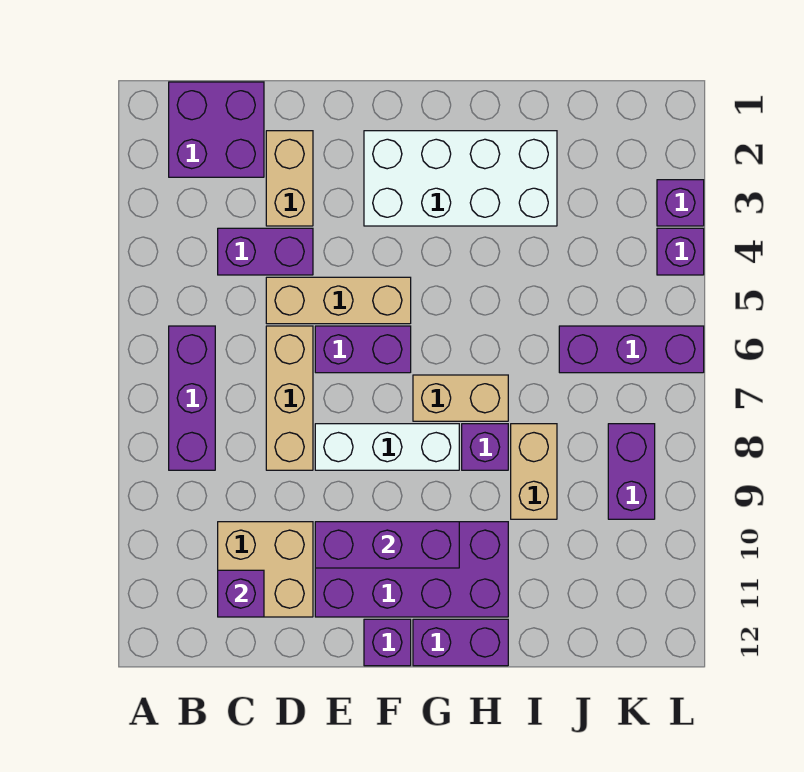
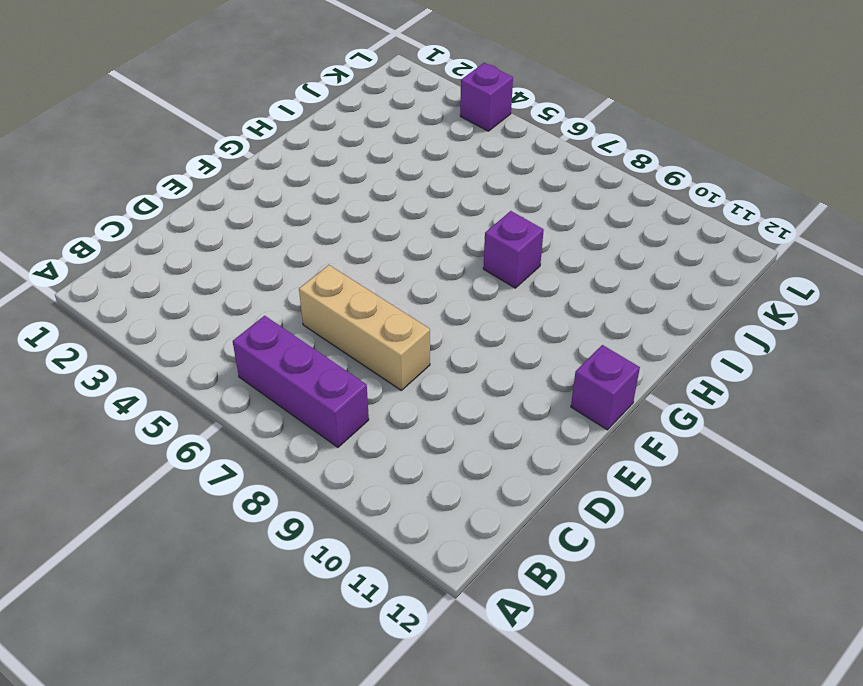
none -> purple brick B1:C2 level 1
none -> purple brick C4:D4 level 1
none -> tan brick C10:D11 level 1

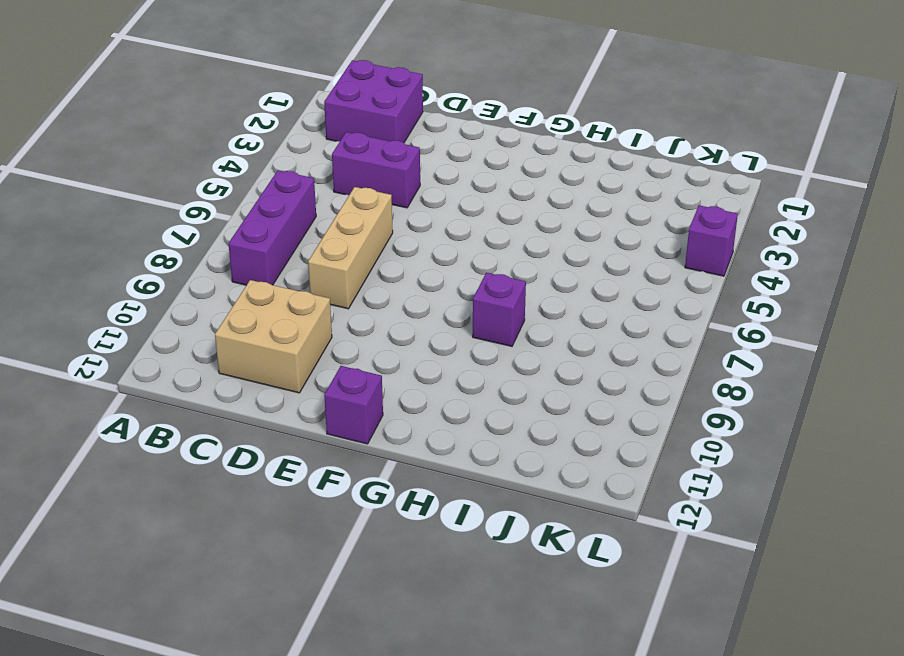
none -> tan brick D2:D3 level 1
none -> tan brick D5:F5 level 1
none -> purple brick E6:F6 level 1

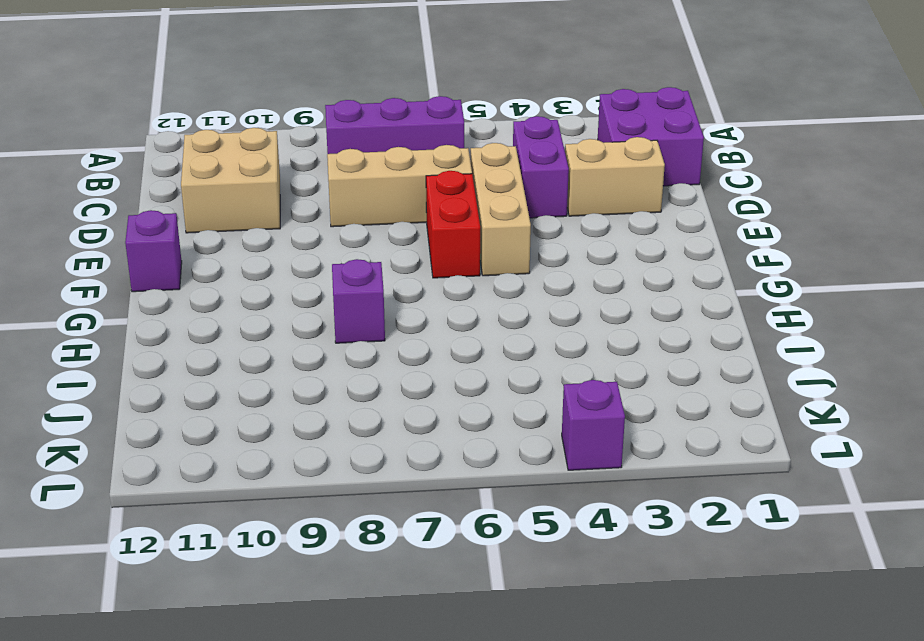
red brick E6:F6 level 1 -> purple brick E6:F6 level 1
none -> white brick E8:G8 level 1
none -> purple brick E10:H11 level 1
none -> white brick F2:I3 level 1

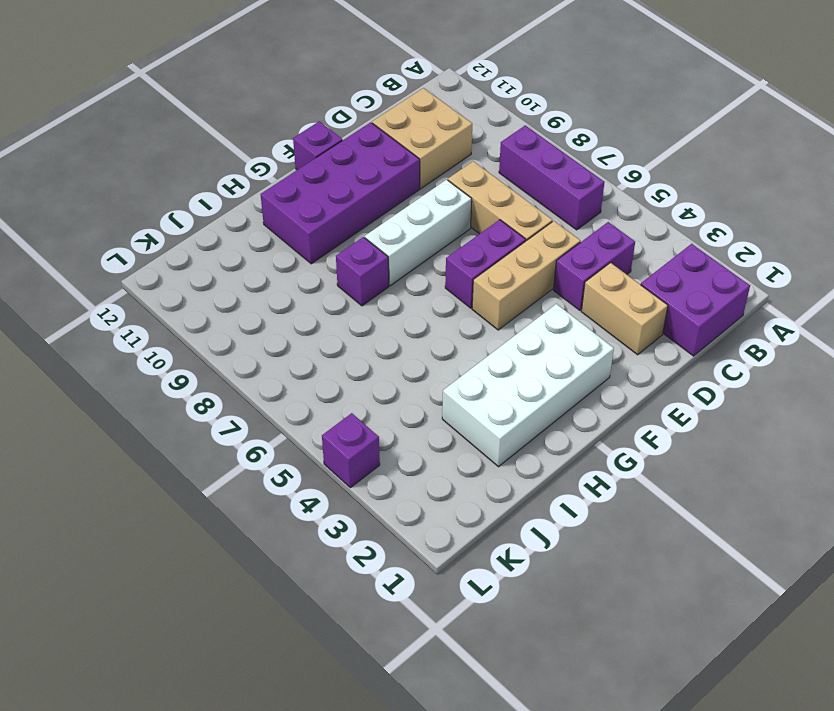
none -> tan brick G7:H7 level 1
none -> purple brick G12:H12 level 1
none -> tan brick I8:I9 level 1

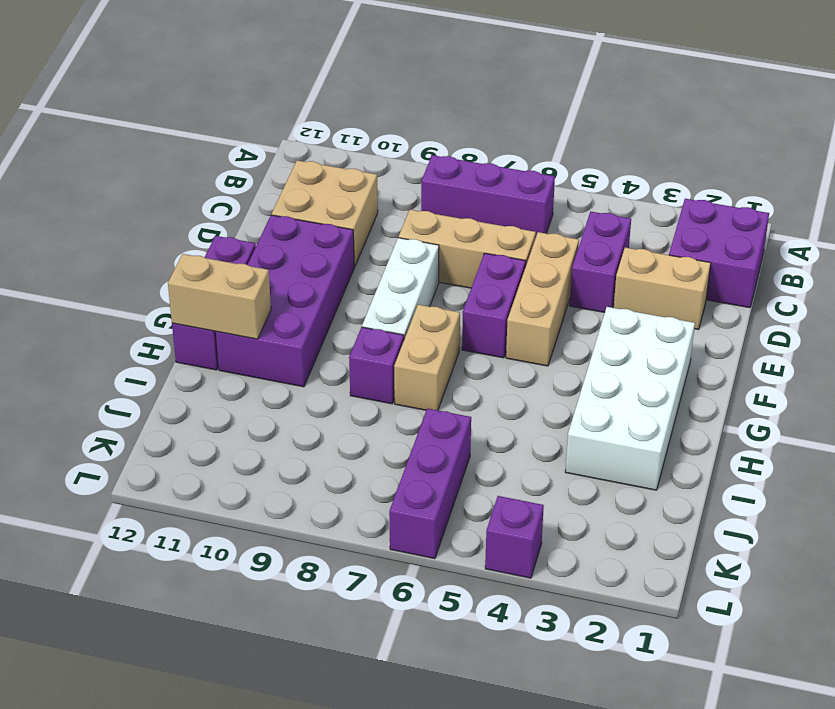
tan brick H11:H12 level 2 -> tan brick I8:I9 level 1
none -> purple brick K8:K9 level 1
none -> purple brick L3 level 1
none -> purple brick C11 level 2

